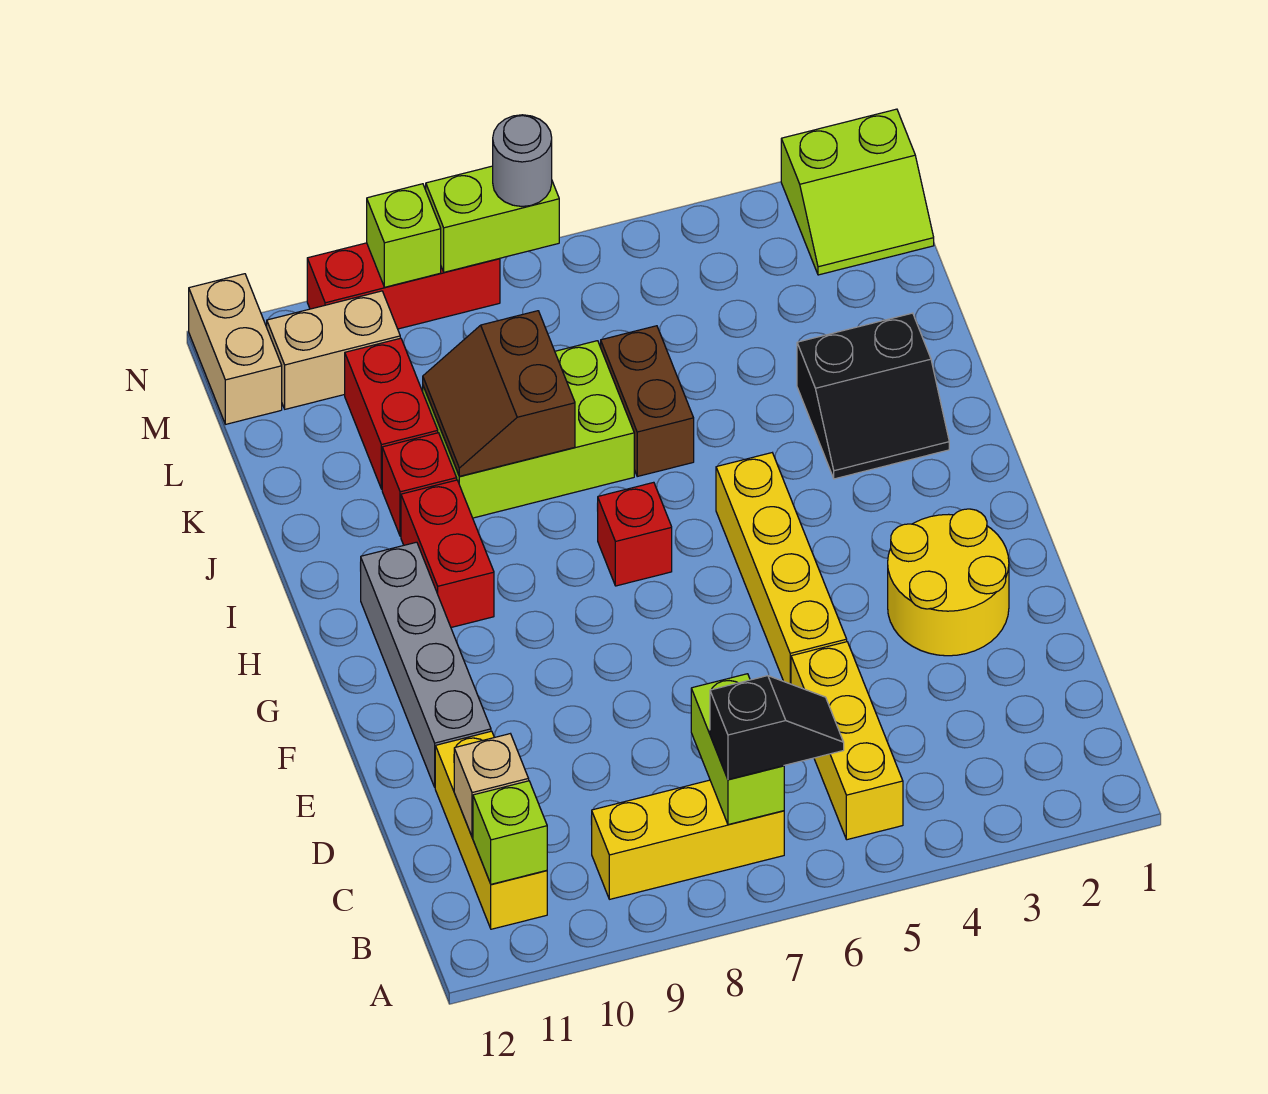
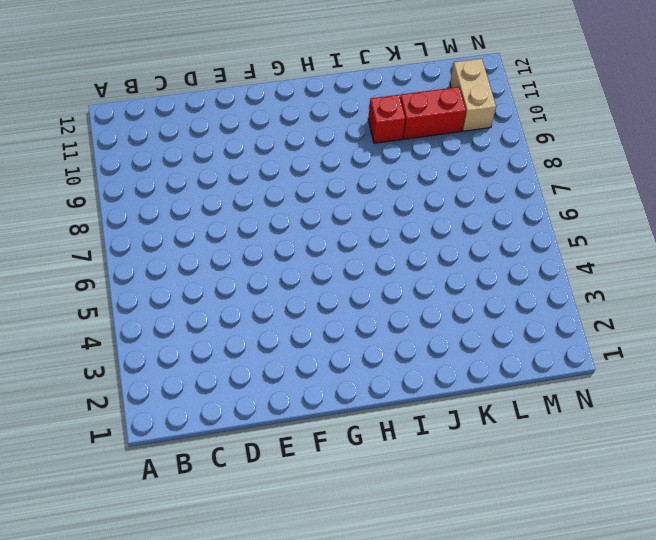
none -> yellow brick B5:D5 level 1
none -> yellow brick B7:B9 level 1
none -> yellow brick B11:D11 level 1

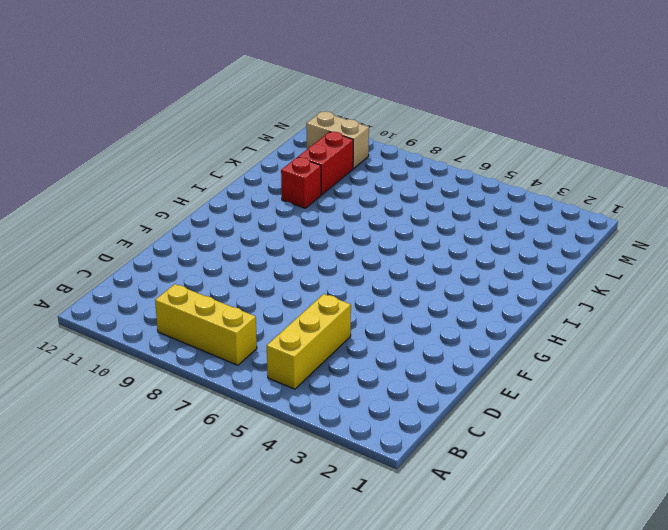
none -> yellow brick B11:D11 level 1
none -> yellow round brick E2:F3 level 1
none -> yellow brick E5:H5 level 1

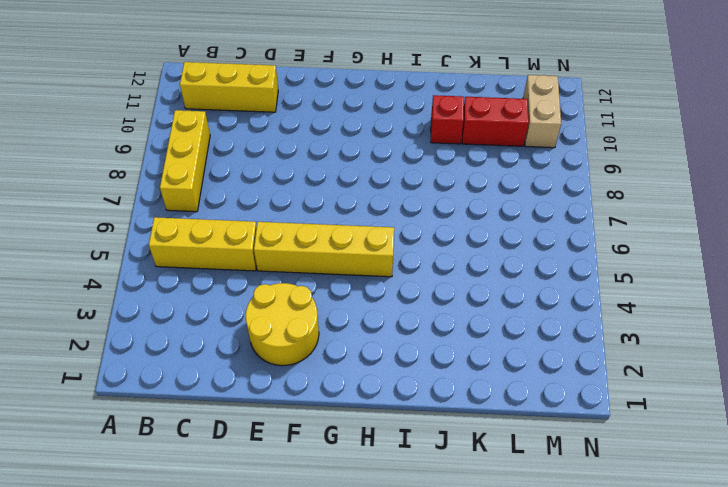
none -> grey brick E11:H11 level 1
none -> red brick H7 level 1
none -> red brick H10:I10 level 1

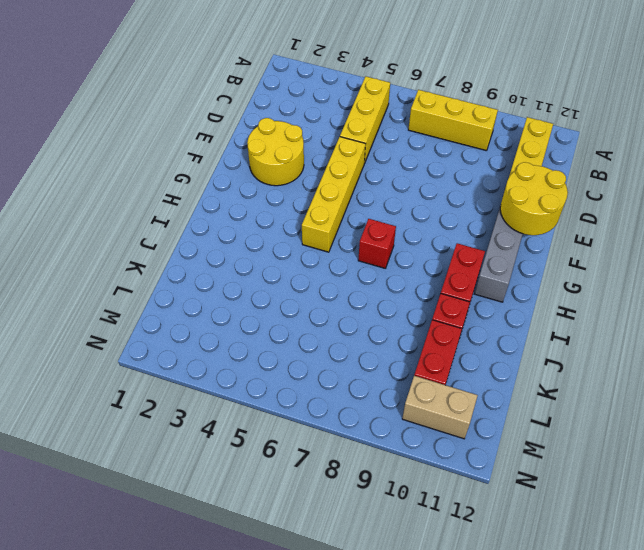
yellow round brick E11:F12 level 2 -> none
none -> black slope I2:J3 level 1 top J
none -> brown brick J6:K6 level 1
none -> lime brick J7:K9 level 1

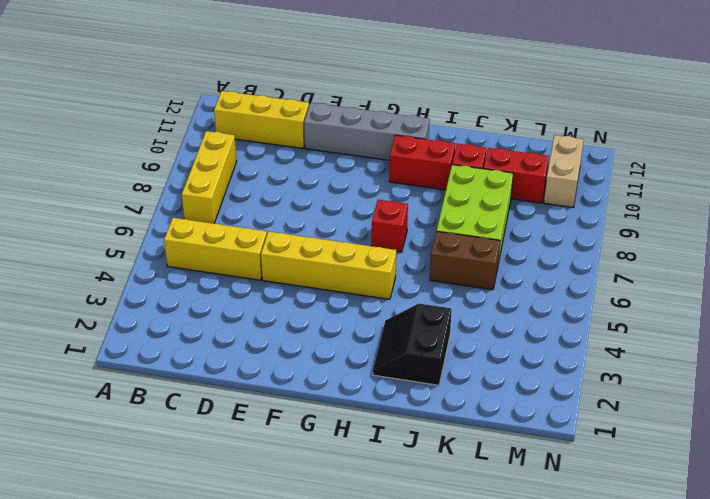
none -> yellow round brick E2:F3 level 1
none -> lime slope M1:N2 level 1 top N
none -> tan brick M12:N12 level 1

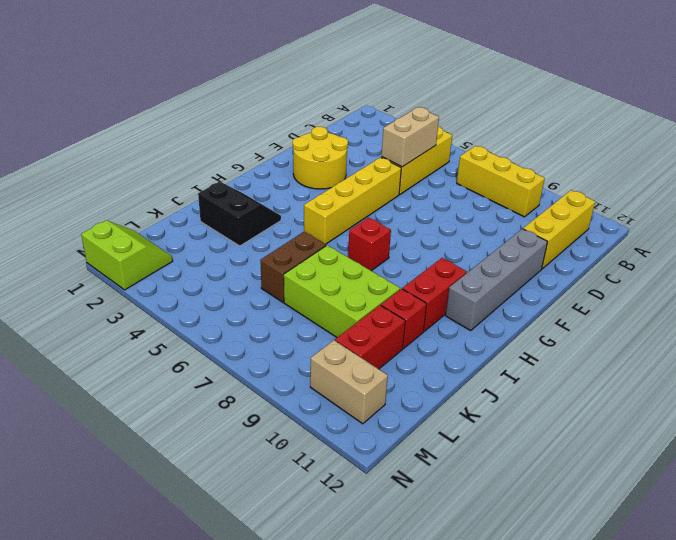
tan brick C5:D5 level 2 -> tan brick M12:N12 level 1
none -> red brick N8:N10 level 1
none -> lime brick B7:C7 level 2
none -> lime brick B11 level 2

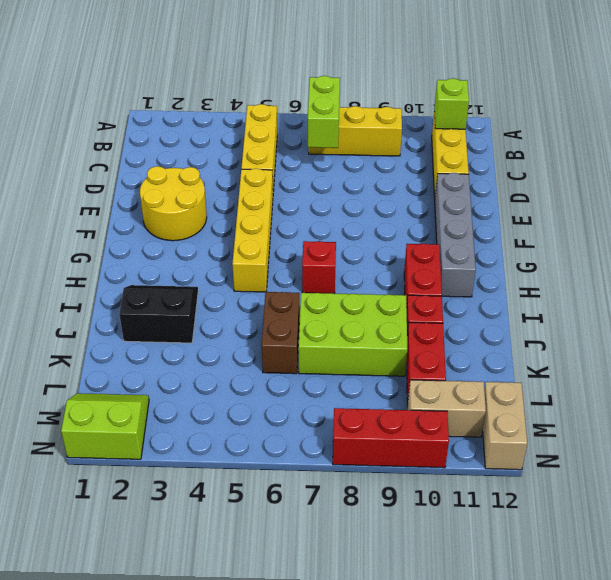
none -> tan brick C11 level 2
none -> brown slope J8:K9 level 2 top 8
none -> lime brick N7:N8 level 2

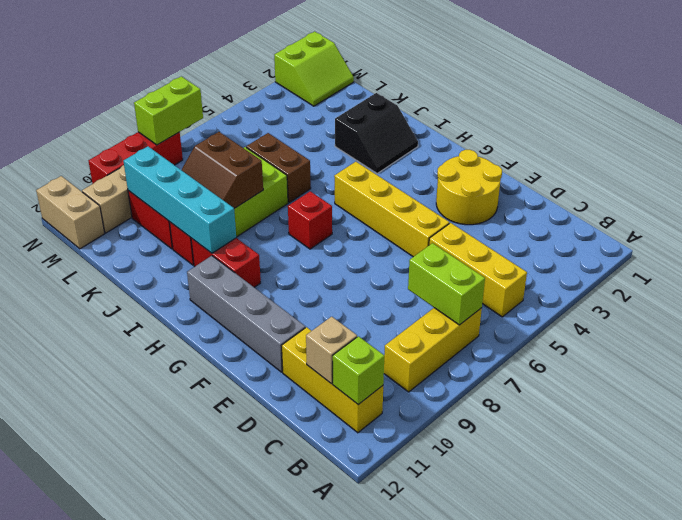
cyan brick I10:L10 level 2 -> none
none -> lime brick N9 level 2
none -> black slope B6:B7 level 3 top 7
none -> grey round brick N7 level 3

